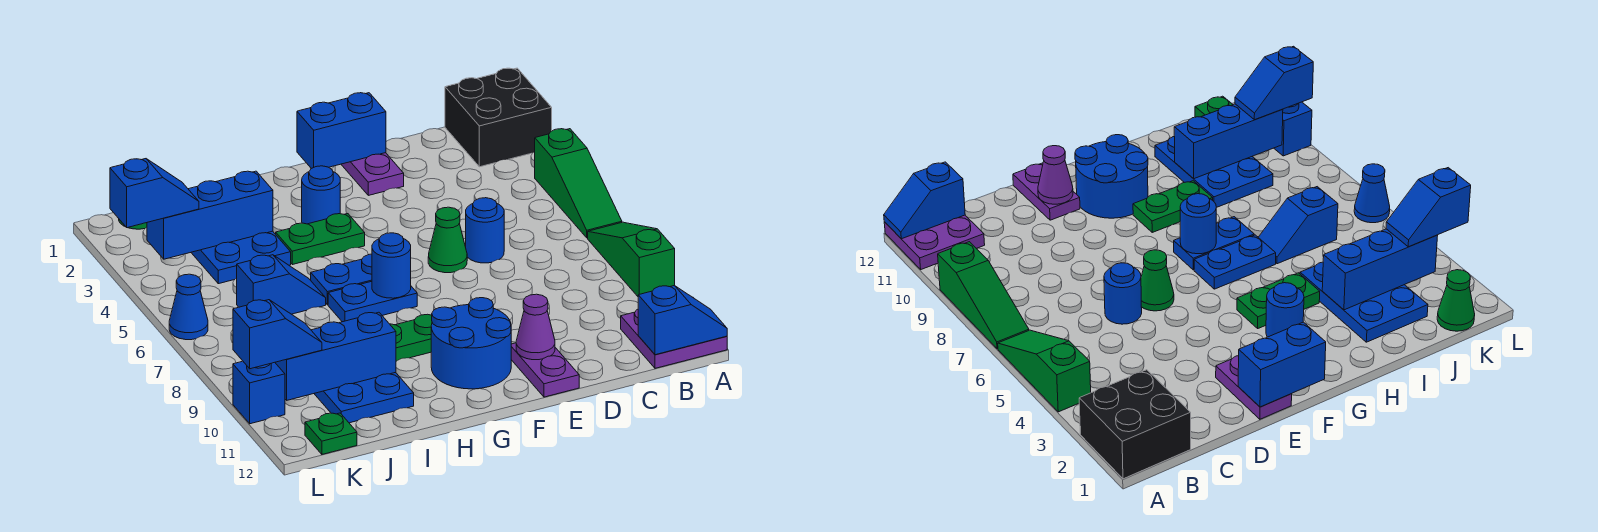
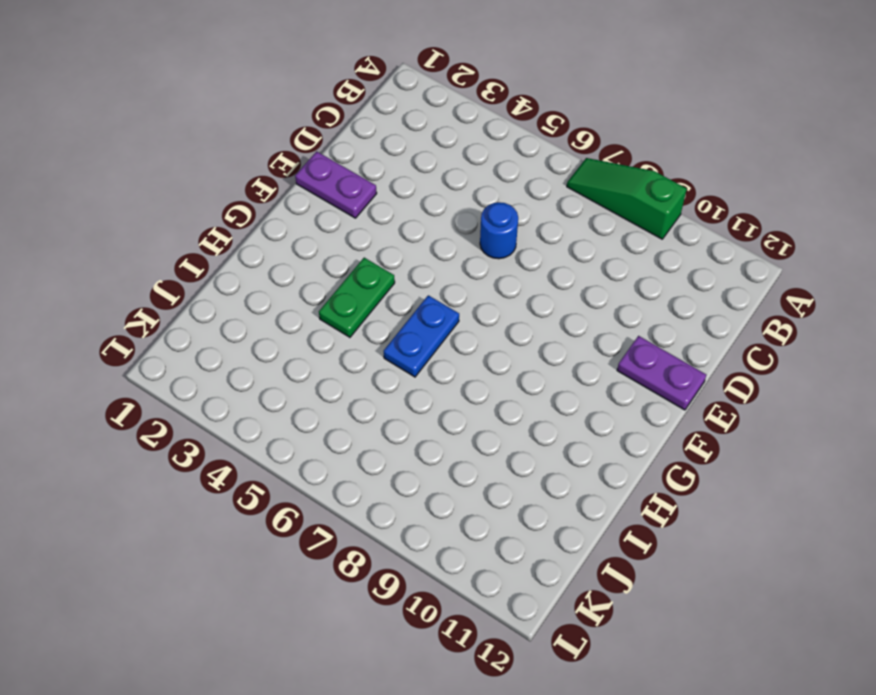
none -> black brick A1:B2 level 1
none -> green slope A4:A6 level 1 top 4
none -> purple plate A11:B12 level 1

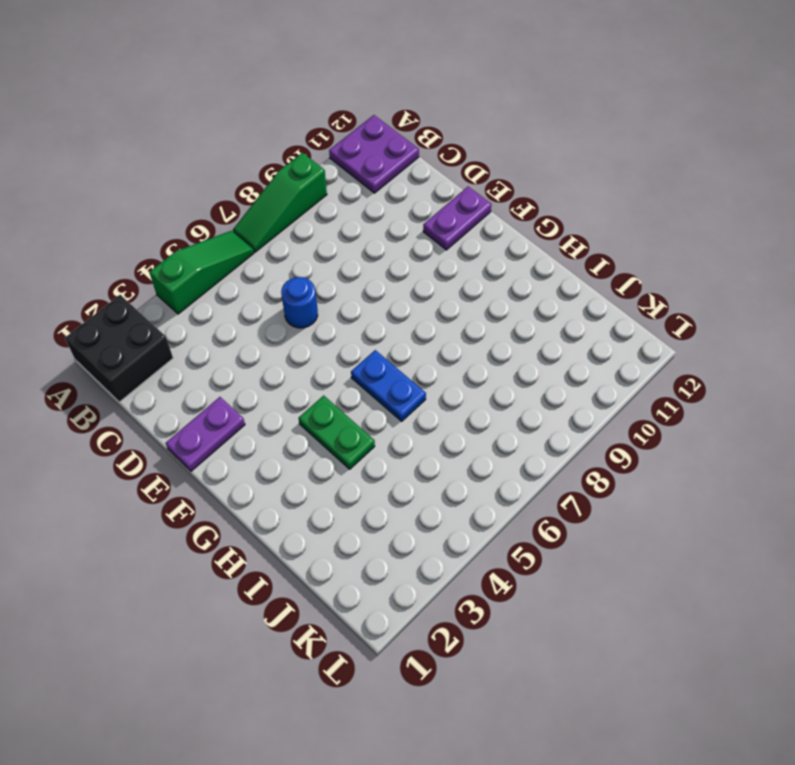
none -> green cone E6 level 1
none -> blue round brick F10:G11 level 1
none -> blue round brick G3 level 1

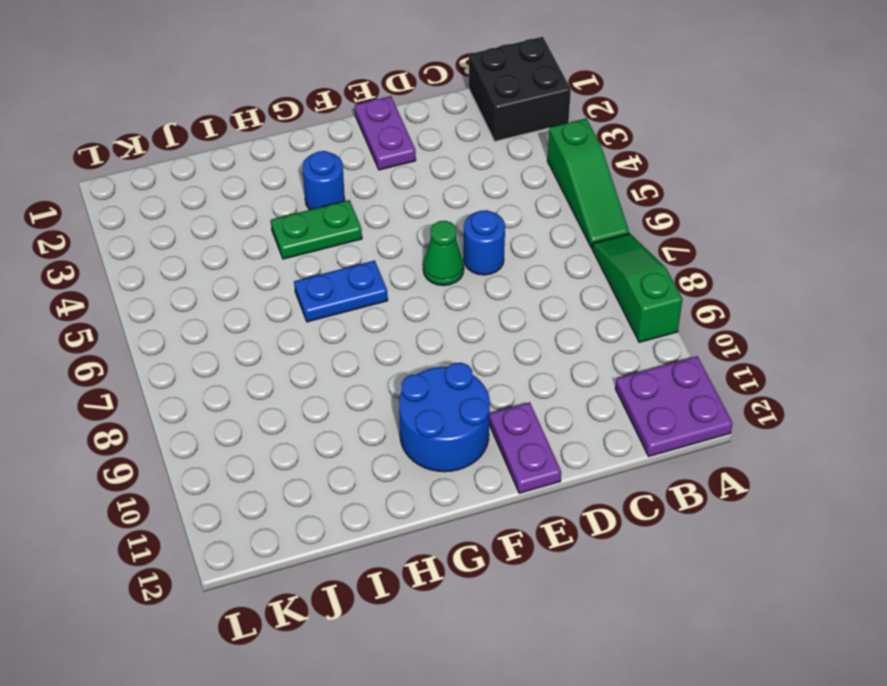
none -> blue plate G7:H7 level 1
none -> green plate G9:H9 level 1
none -> blue plate I2:J4 level 1

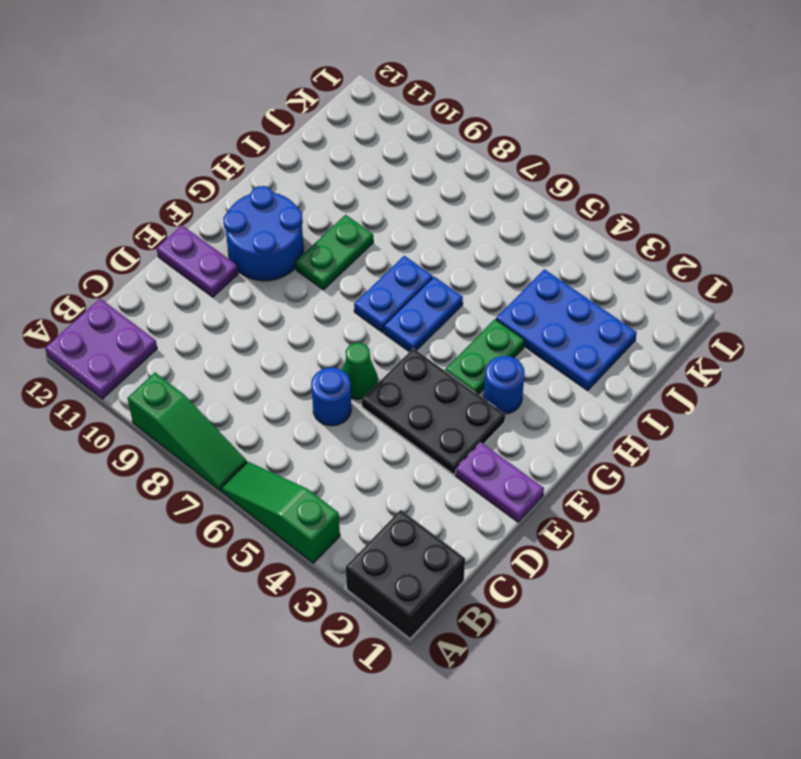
black plate E3:F5 level 1 -> none
none -> blue slope I6:J6 level 1 top J
none -> blue plate I9:J11 level 1
none -> green cone K1 level 1

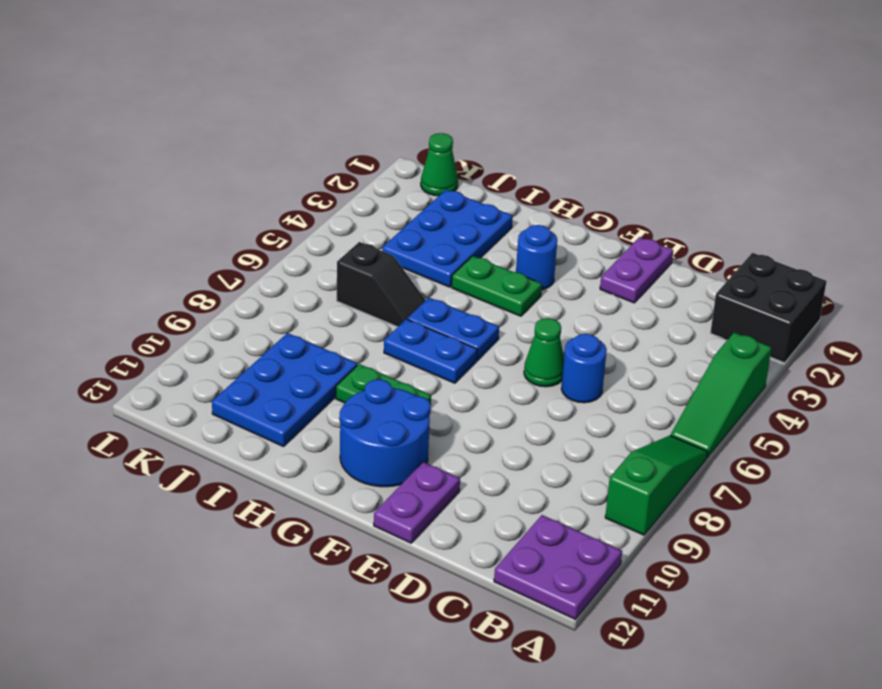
black slope I6:J6 level 1 top J -> blue slope I6:J6 level 1 top J
none -> green plate K12 level 1
none -> blue cone L6 level 1
none -> blue brick L10 level 1

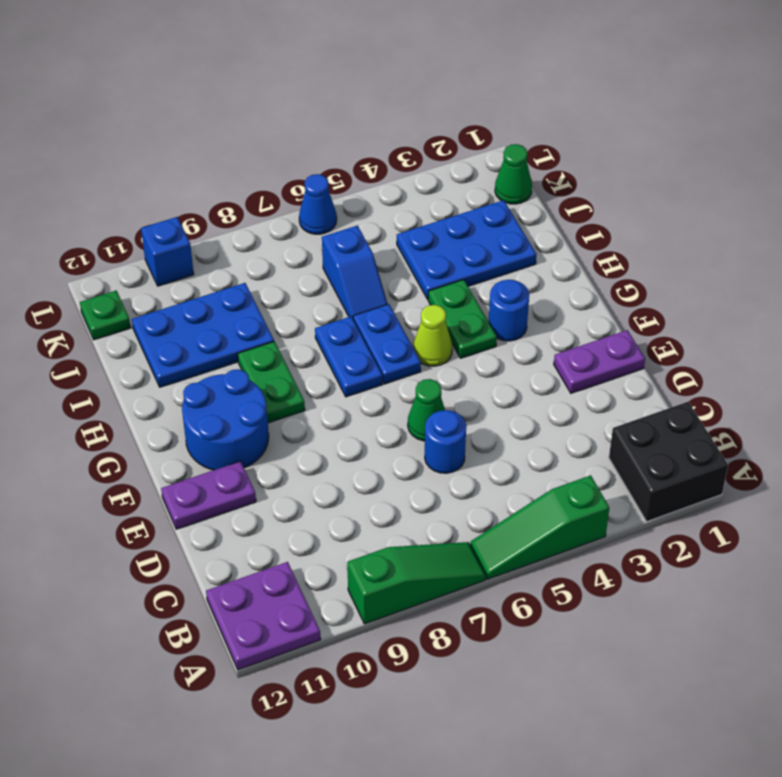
lime cone G5 level 1 -> none
none -> blue slope A12:B12 level 2 top B
none -> blue brick E1:F1 level 2
none -> purple cone E11 level 2

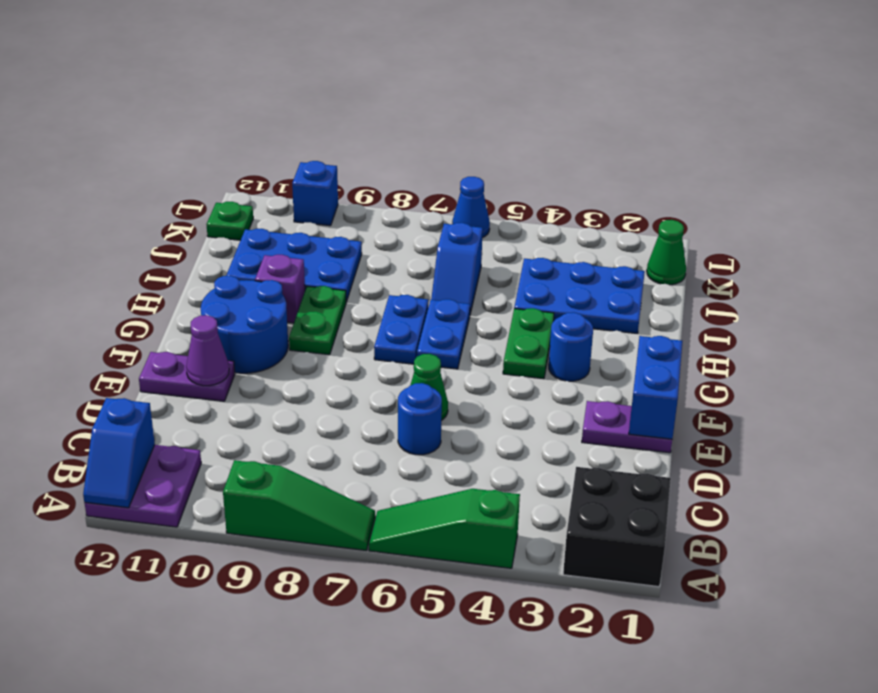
purple brick H10 level 1 -> none
none -> blue round brick G7 level 2
none -> blue brick I3:K3 level 2
none -> blue brick I10:K10 level 2

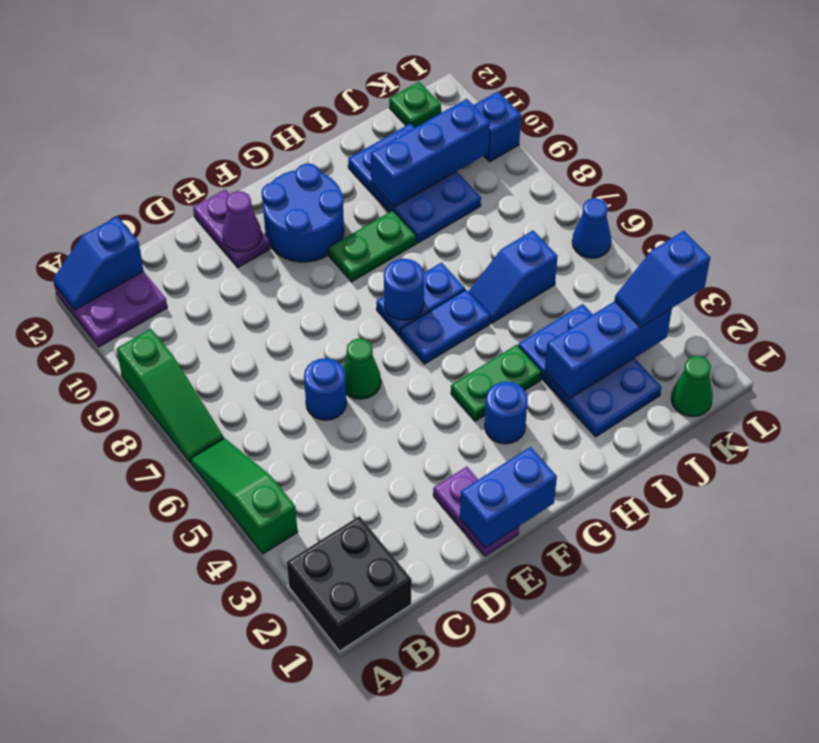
none -> blue slope K10:L10 level 3 top L

